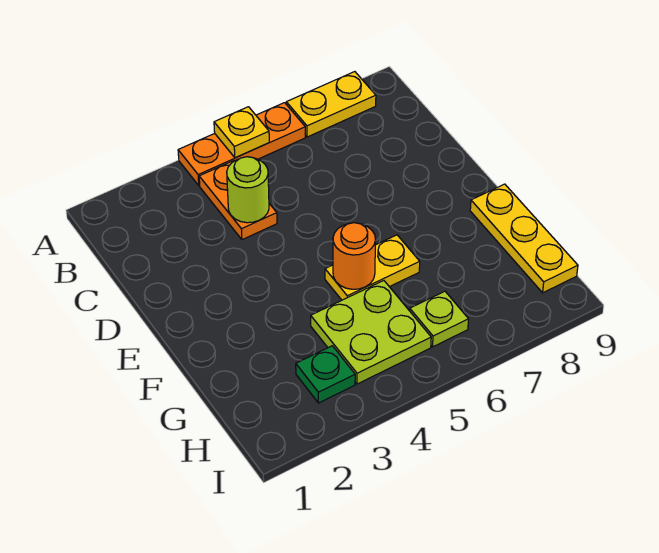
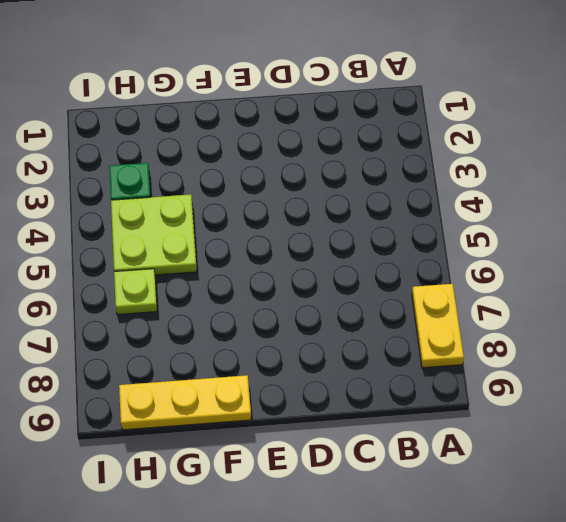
none -> orange plate A4:A6 level 1
none -> orange plate B4:C4 level 1

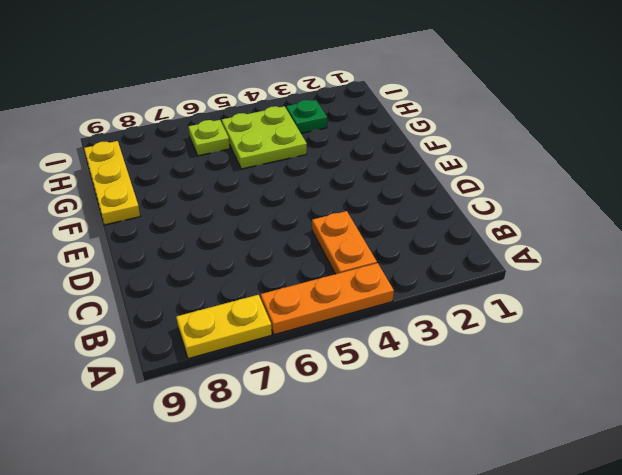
none -> yellow plate F5:F6 level 1
none -> yellow plate A5 level 2

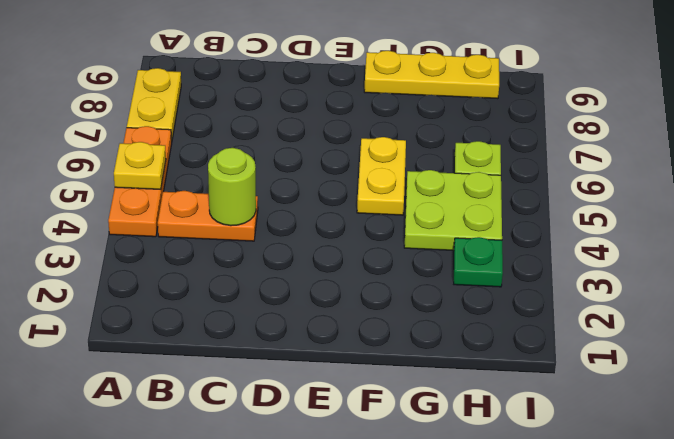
none -> orange round brick F5 level 2

